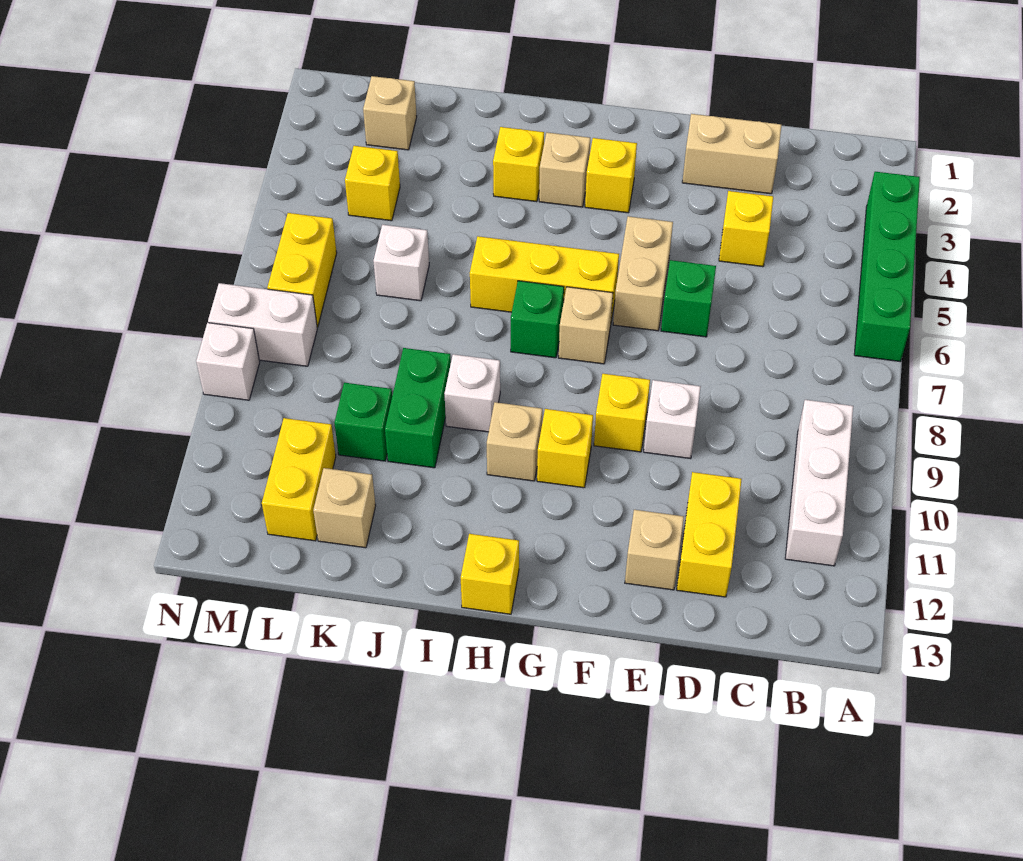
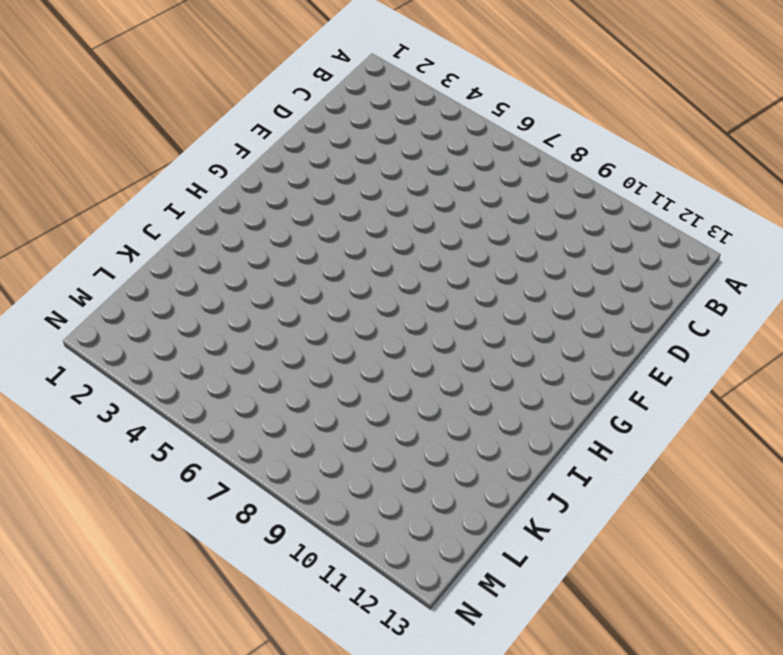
none -> green brick A3:A6 level 1
none -> white brick B9:B11 level 1
none -> tan brick D2:E2 level 1
none -> yellow brick D4 level 1

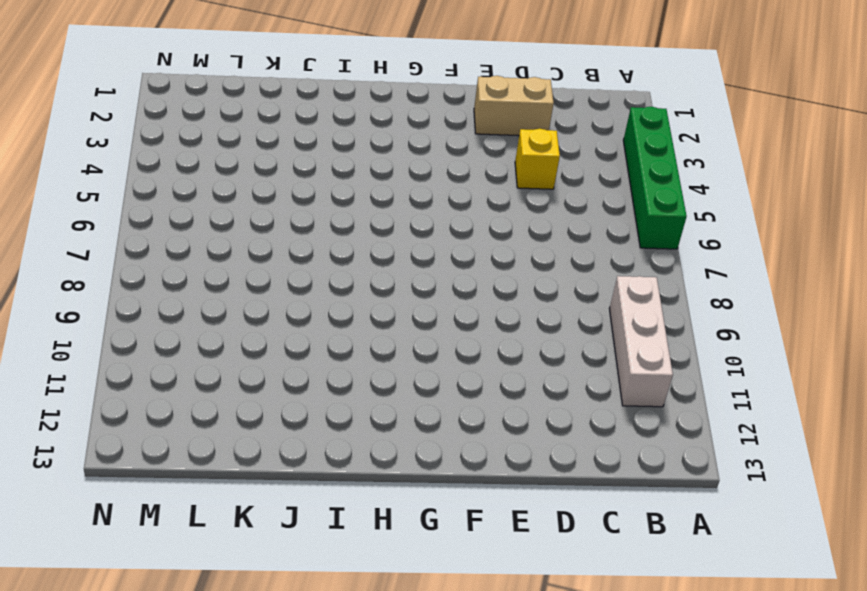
none -> yellow brick D11:D12 level 1
none -> green brick E6 level 1
none -> white brick E9 level 1
none -> tan brick E12 level 1

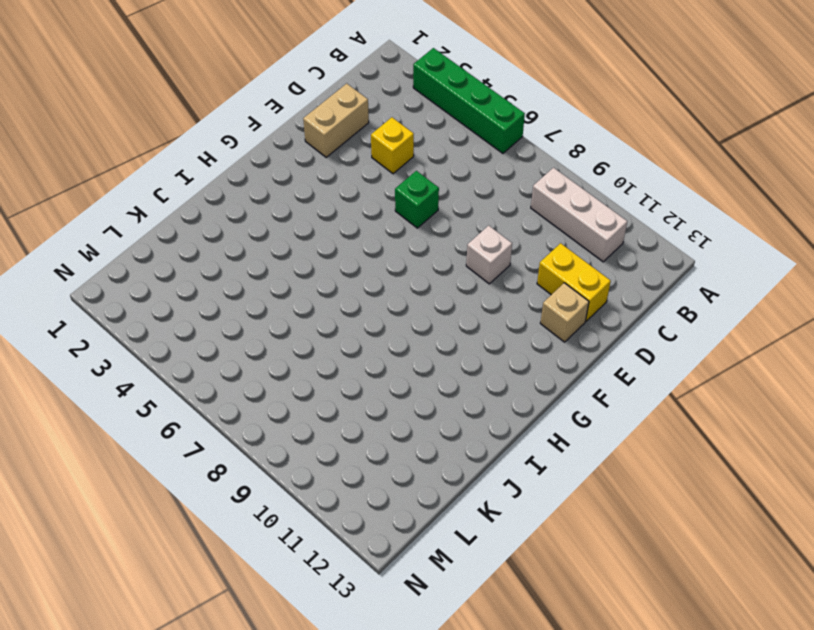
none -> tan brick F5:F6 level 1
none -> yellow brick F9 level 1
none -> yellow brick G3 level 1
none -> yellow brick G6:I6 level 1

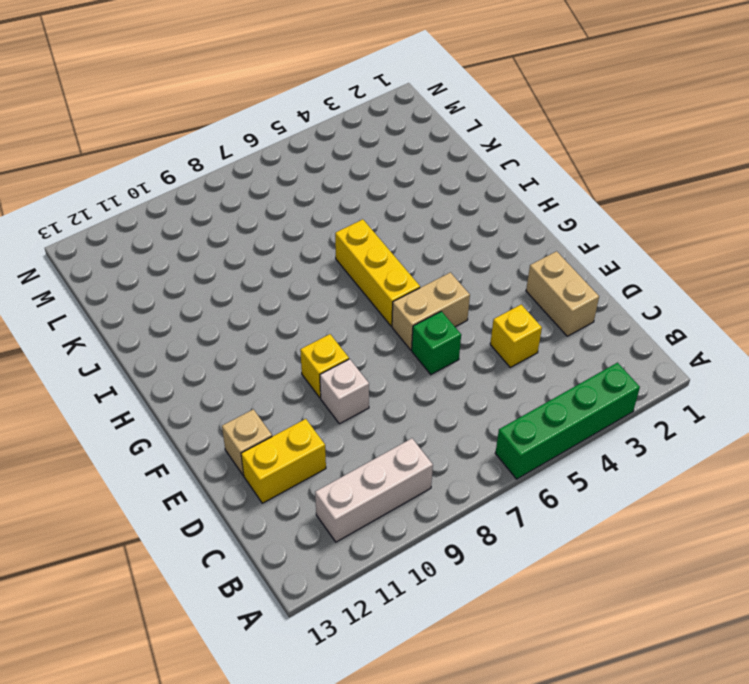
none -> yellow brick G3 level 1
none -> tan brick G7 level 1
none -> yellow brick G10 level 1
none -> tan brick H3 level 1

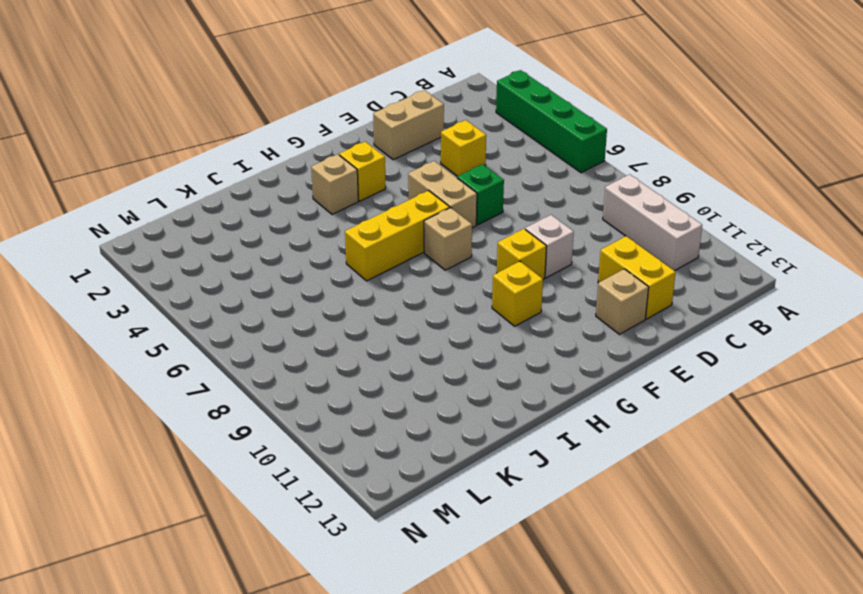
none -> green brick H7 level 1
none -> tan brick H10 level 1
none -> yellow brick H13 level 1
none -> yellow brick I3 level 1

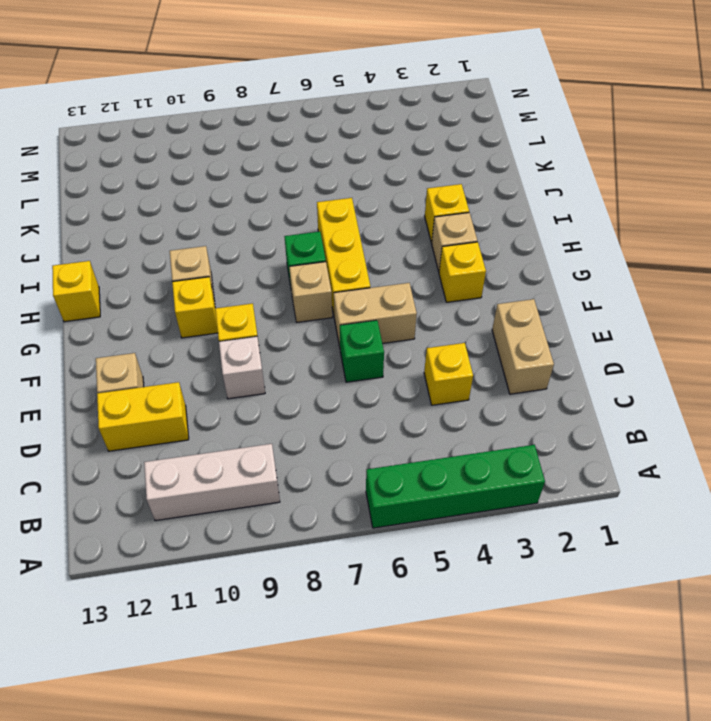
none -> white brick I9 level 1
none -> green brick J9:J10 level 1
none -> white brick K6 level 1
none -> green brick K10 level 1

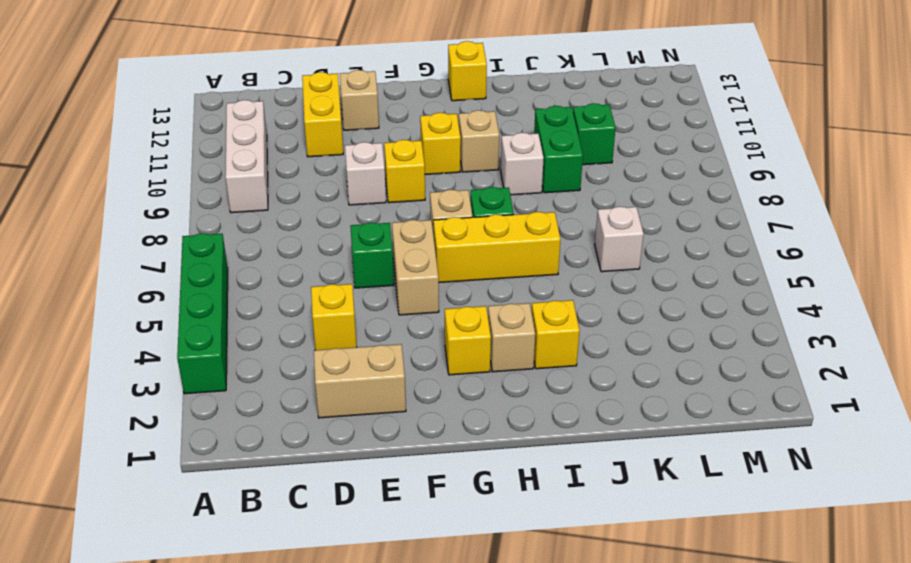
none -> tan brick K12 level 1
none -> tan brick L2 level 1
none -> yellow brick L4 level 1
none -> yellow brick L11:L12 level 1

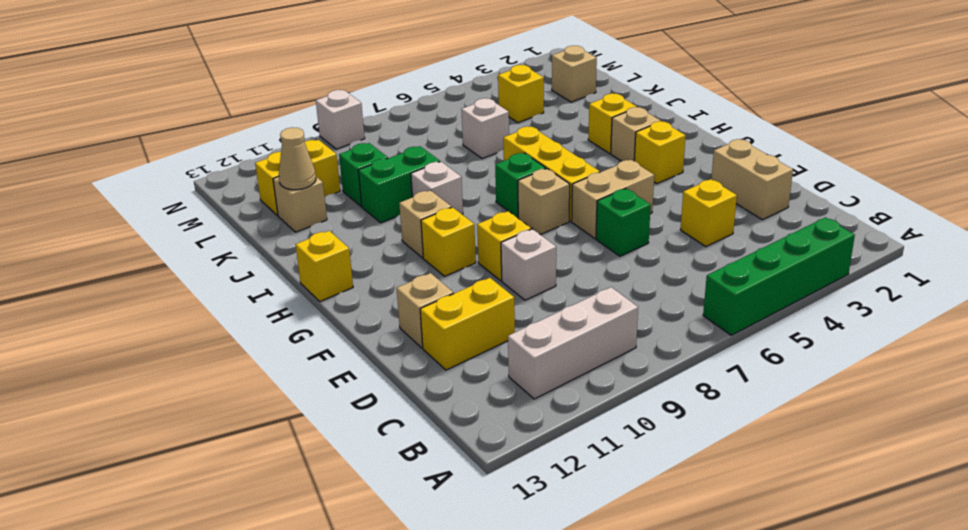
tan cone K12 level 2 -> none
none -> yellow brick M6:M7 level 1
none -> white brick M8:N8 level 1

